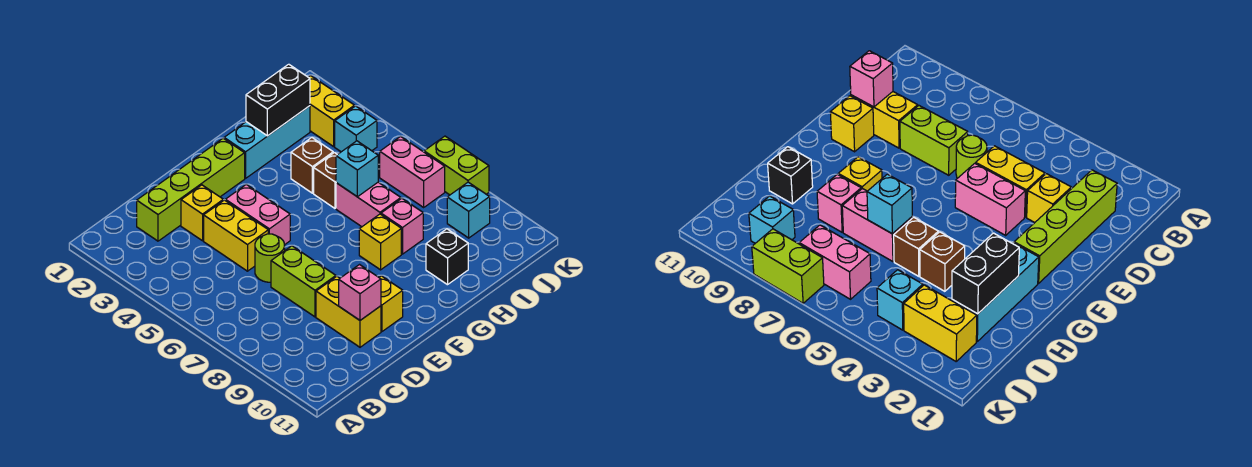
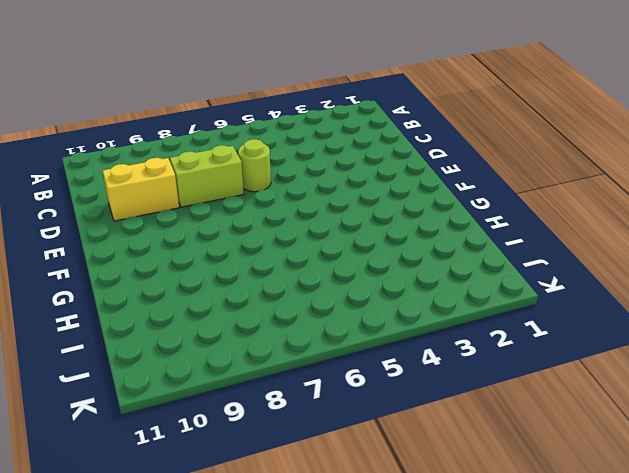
none -> lime brick C2:F2 level 1
none -> yellow brick D3 level 1
none -> yellow brick D4:D5 level 1

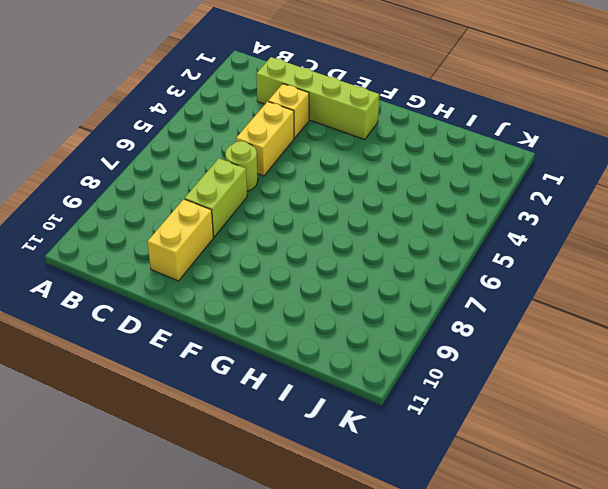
none -> pink brick E4:E5 level 1
none -> yellow brick E10 level 1
none -> cyan brick G2:I2 level 1

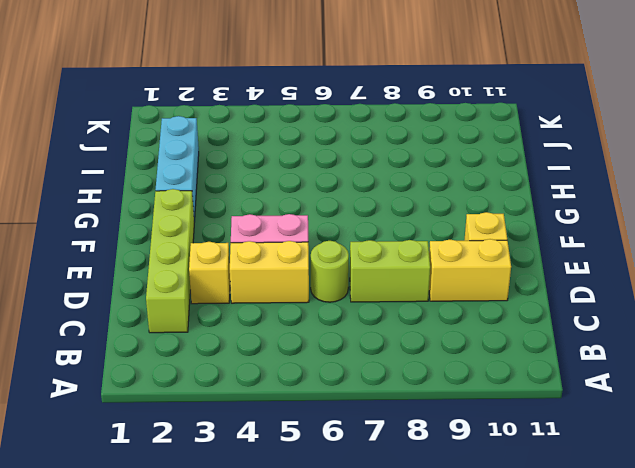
none -> yellow brick G8 level 1
none -> brown brick H4 level 1
none -> brown brick H5 level 1

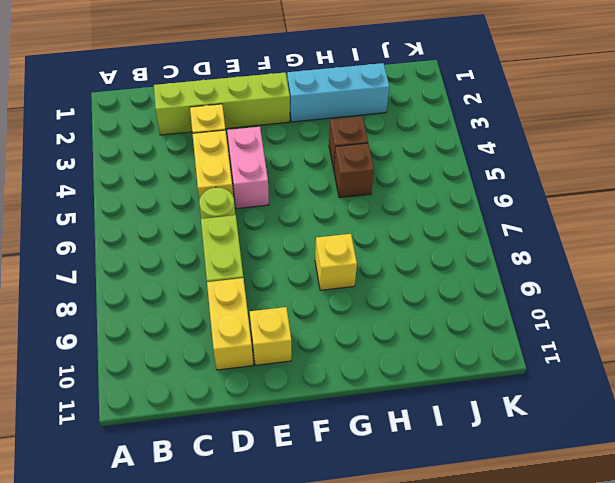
none -> pink brick H6:H7 level 1
none -> pink brick H8 level 1
none -> black brick H10 level 1

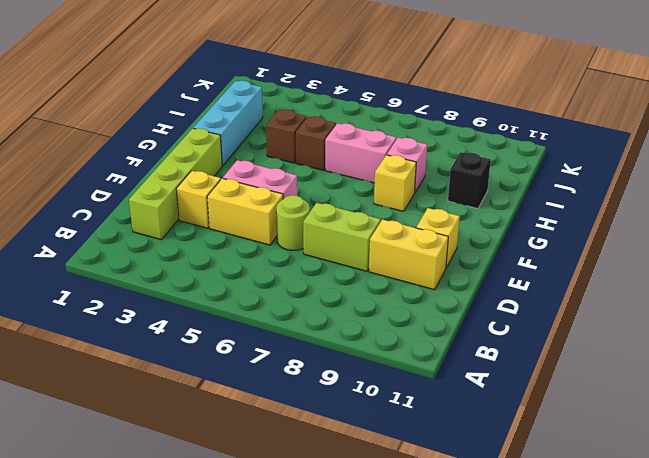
none -> yellow brick J2:J3 level 1
none -> cyan brick J4 level 1
none -> pink brick J6:J7 level 1

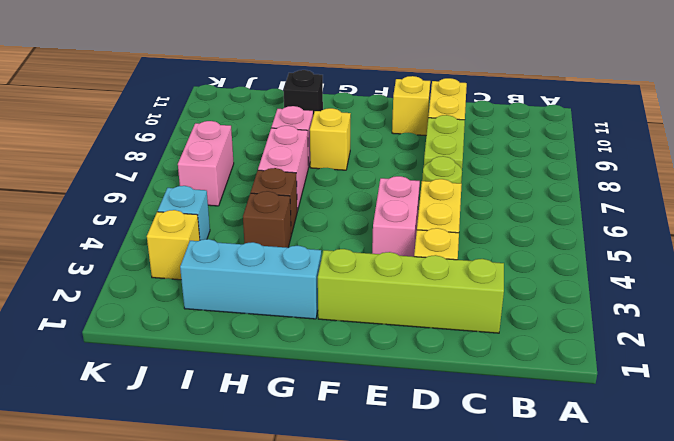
yellow brick J3 level 1 -> yellow brick J2:J3 level 1
none -> cyan brick J9 level 1
none -> lime brick K7:K8 level 1
none -> pink brick D10 level 2

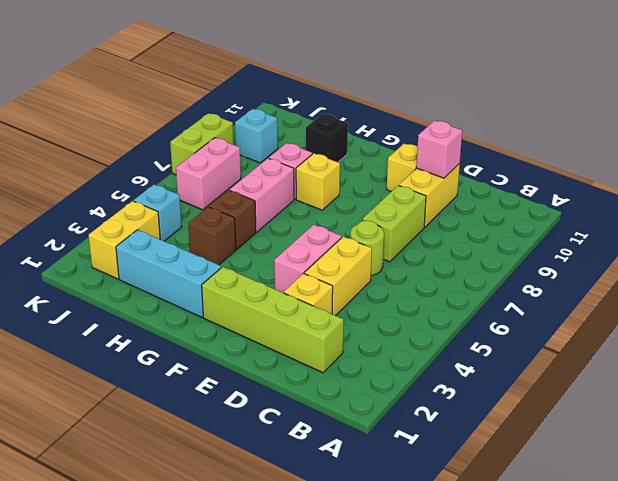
none -> black brick H2:I2 level 2
none -> cyan brick H6 level 2

